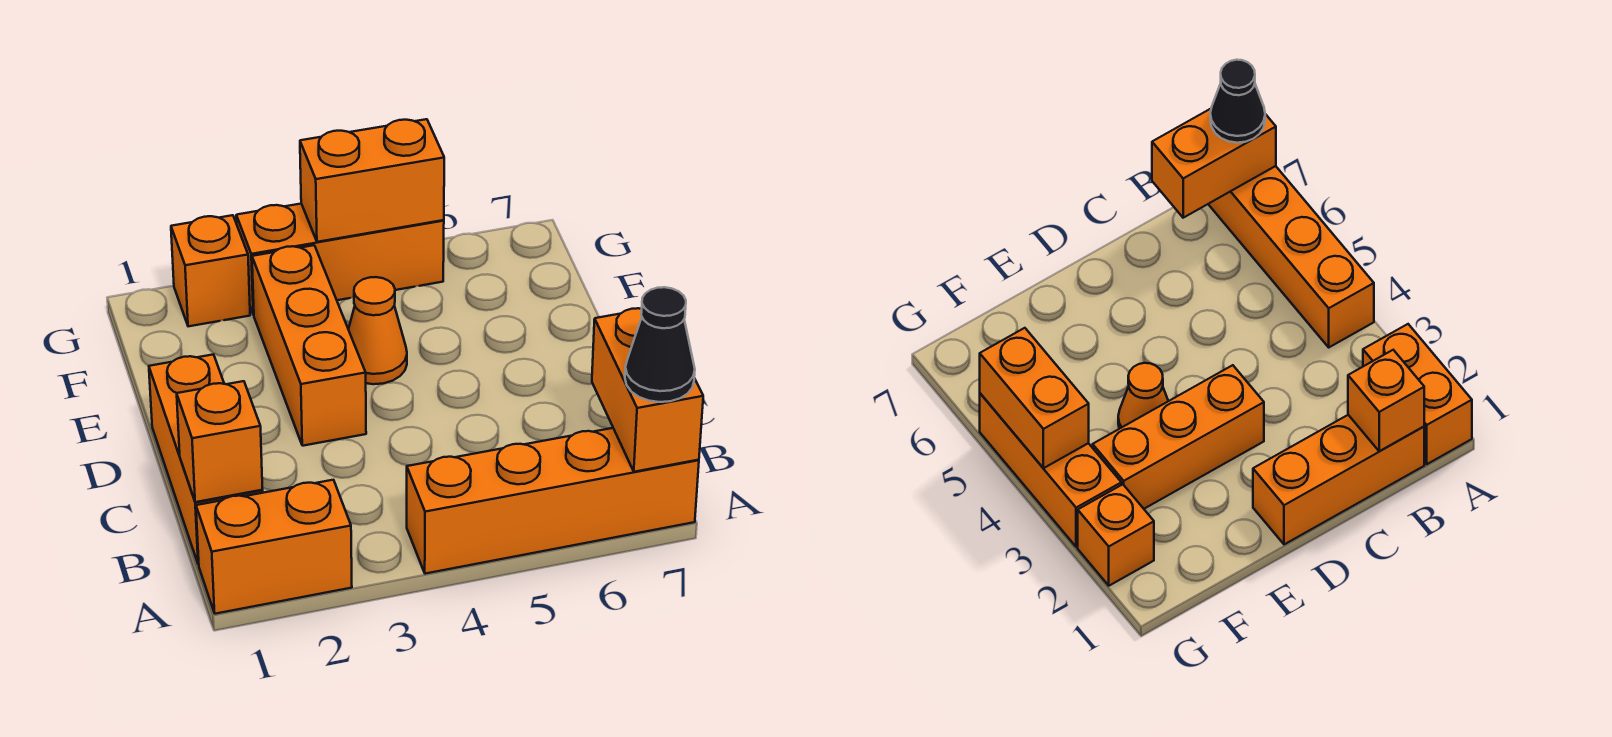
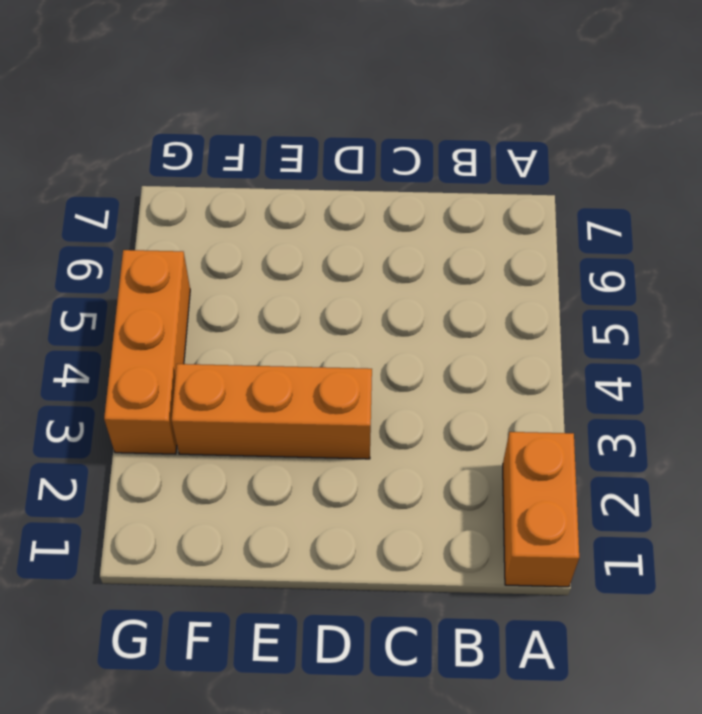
none -> orange brick A4:A7 level 1
none -> orange brick B1:D1 level 1

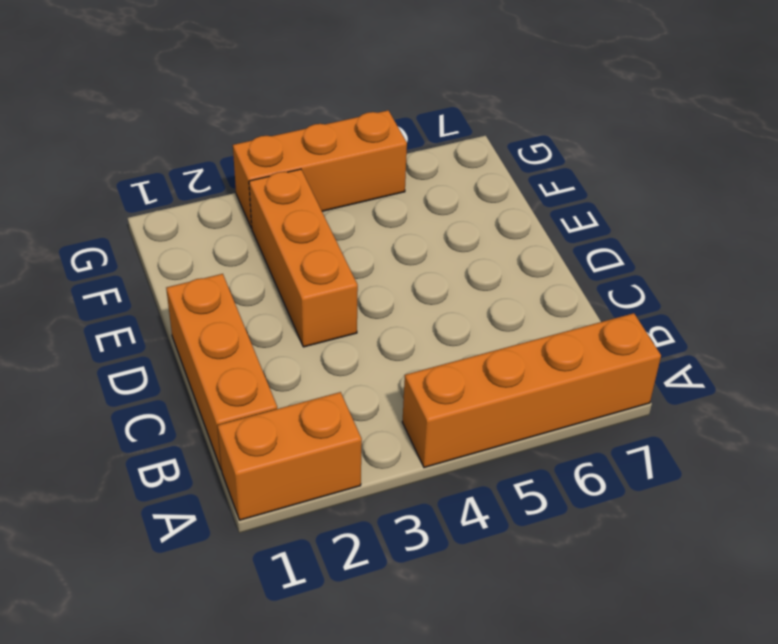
none -> orange cone E4 level 1
none -> orange brick G2 level 1

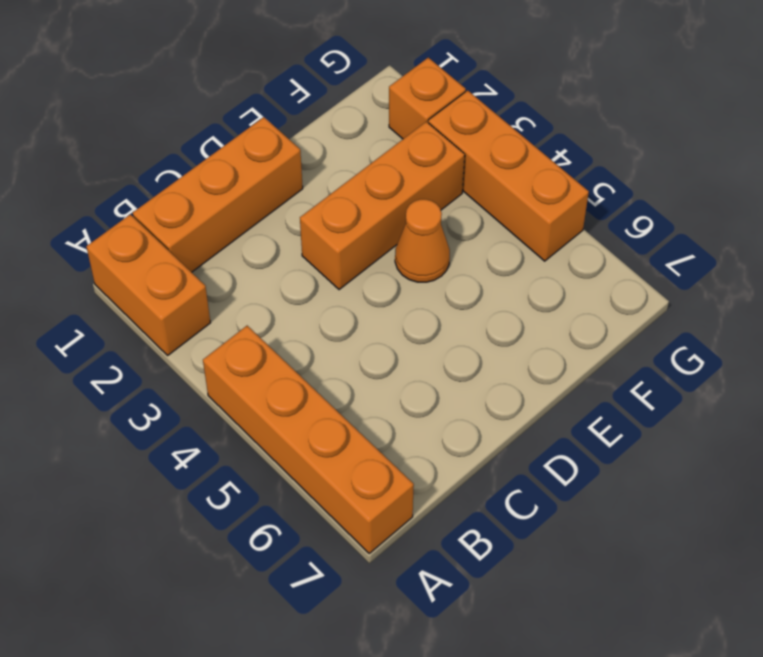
none -> orange brick A7:B7 level 2
none -> orange brick B1 level 2

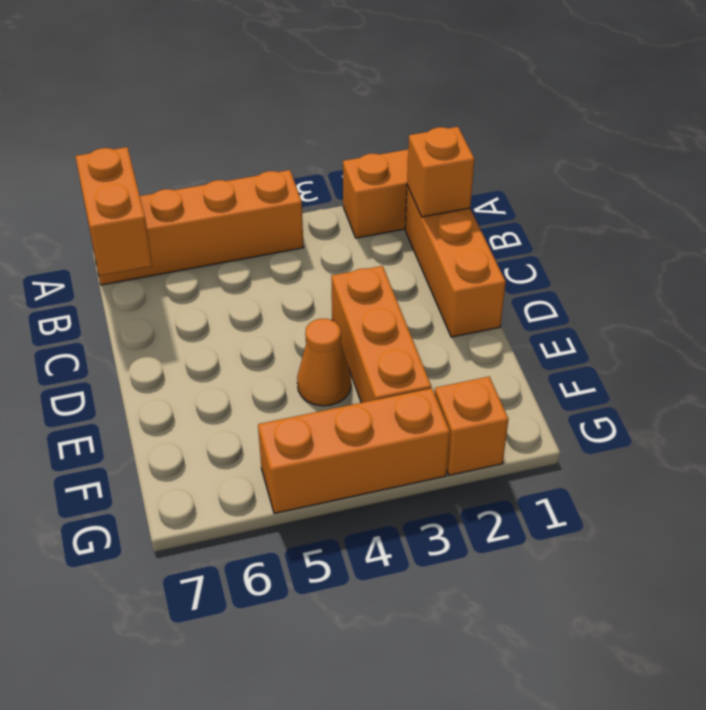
none -> orange brick G4:G5 level 2
none -> black cone A7 level 3

